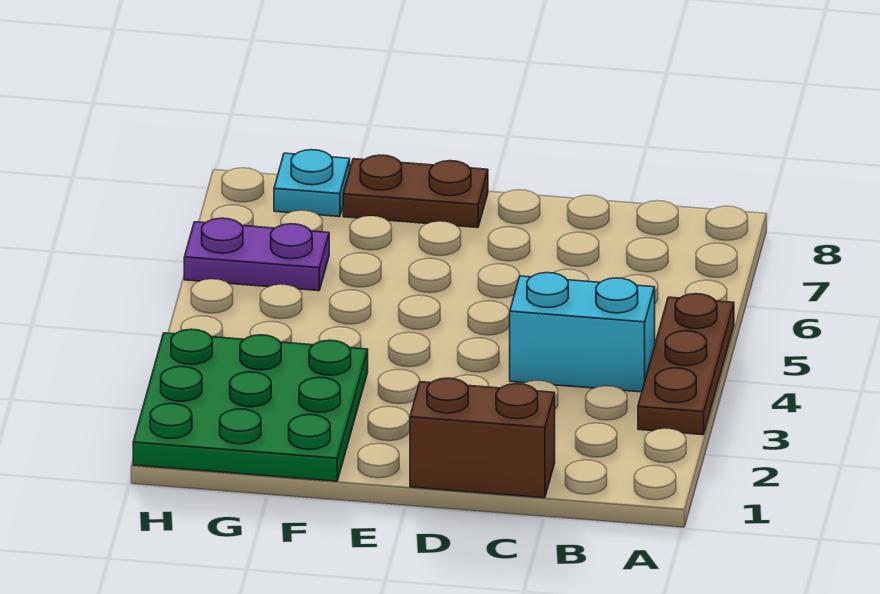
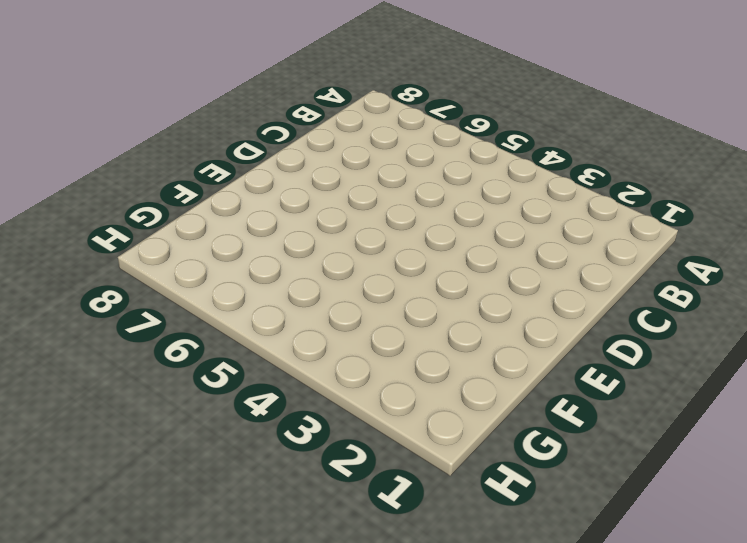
none -> brown plate A3:A5 level 1
none -> cyan brick B4:C4 level 1

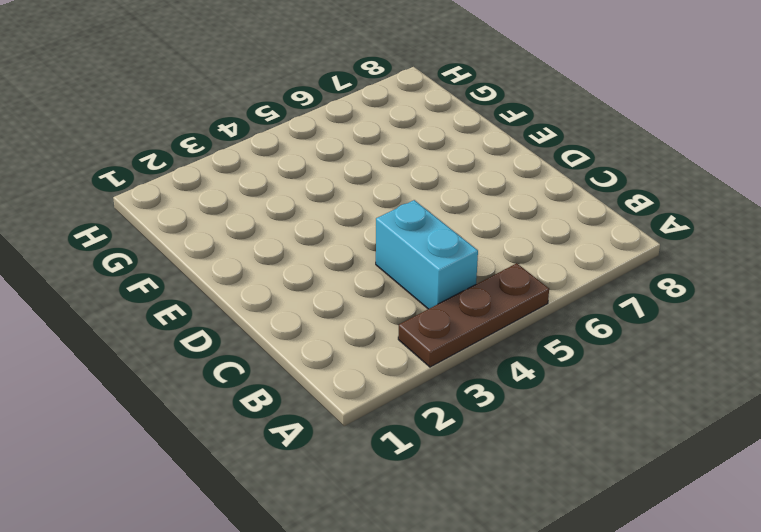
none -> brown brick C1:D1 level 1
none -> brown plate E8:F8 level 1

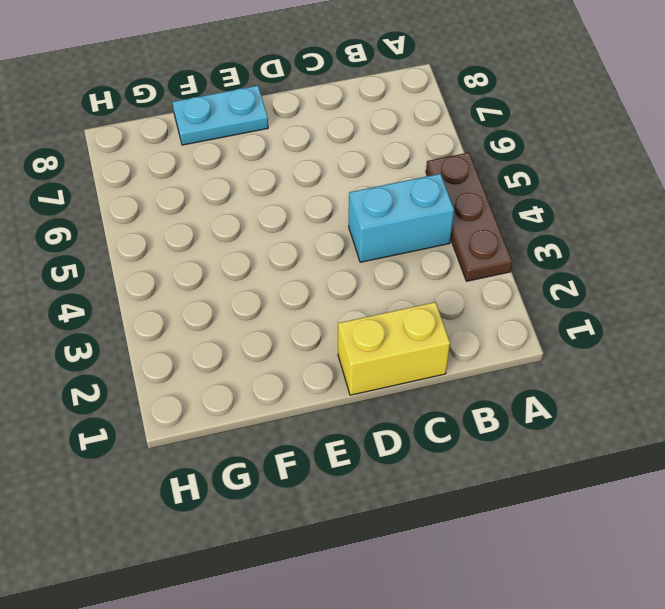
yellow brick C1:D1 level 1 -> brown brick C1:D1 level 1
cyan plate E8:F8 level 1 -> brown plate E8:F8 level 1
none -> green plate F1:H3 level 1
none -> purple plate G6:H6 level 1

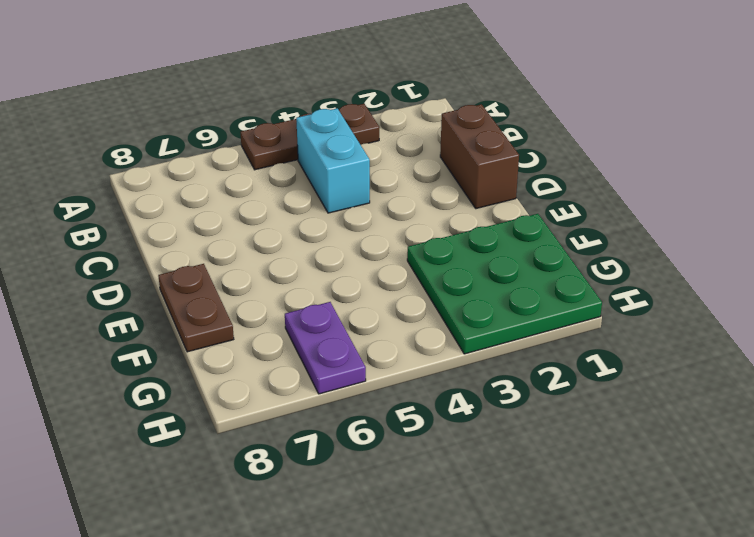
none -> cyan plate G8 level 1

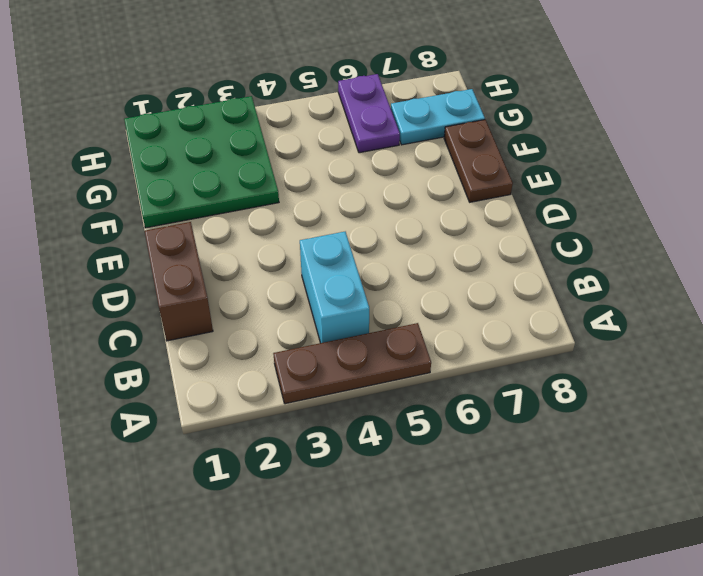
cyan plate G7:G8 level 1 -> cyan plate G8 level 1

